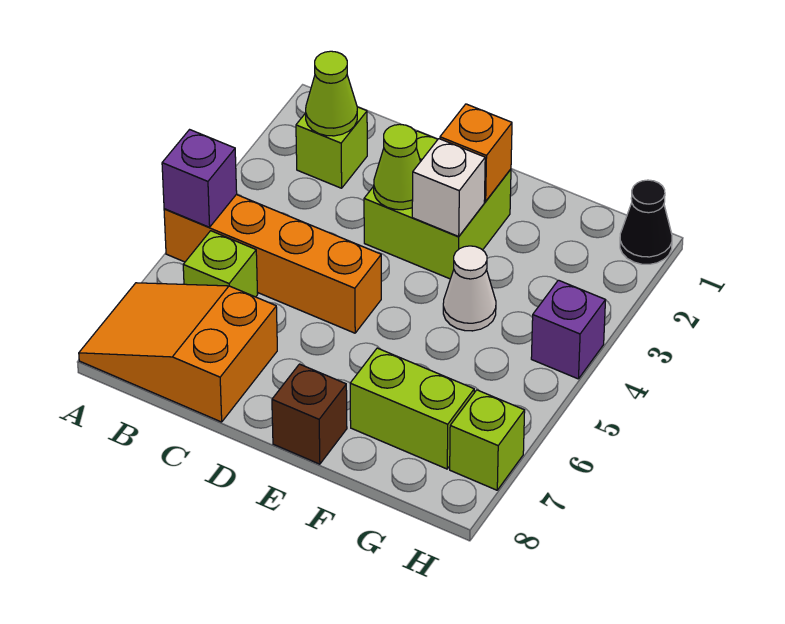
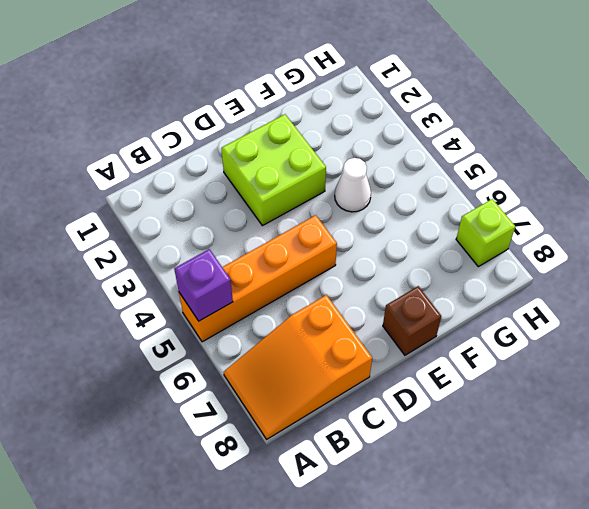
none -> lime brick B2 level 1
none -> lime brick B6 level 1
none -> lime brick F7:G7 level 1

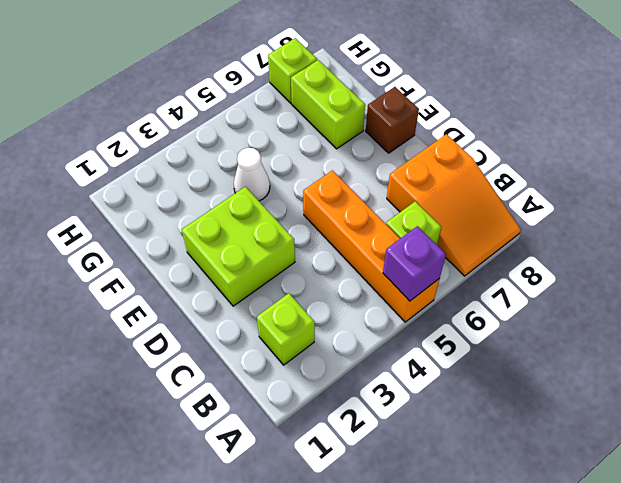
none -> black cone H1 level 1
none -> purple brick H4 level 1
none -> lime cone B2 level 2

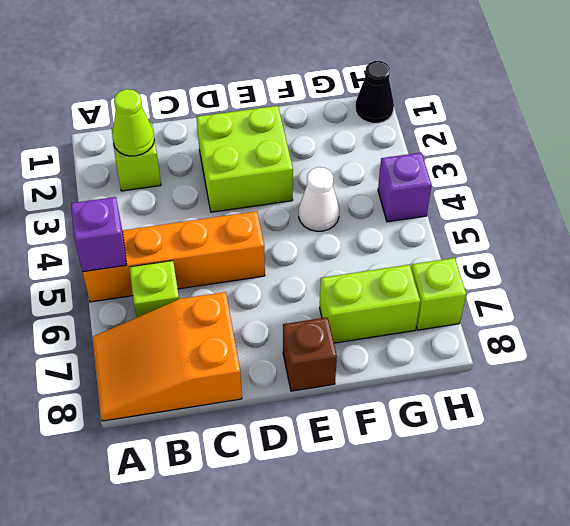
none -> lime cone D3 level 2
none -> orange brick E2 level 2
none -> white brick E3 level 2

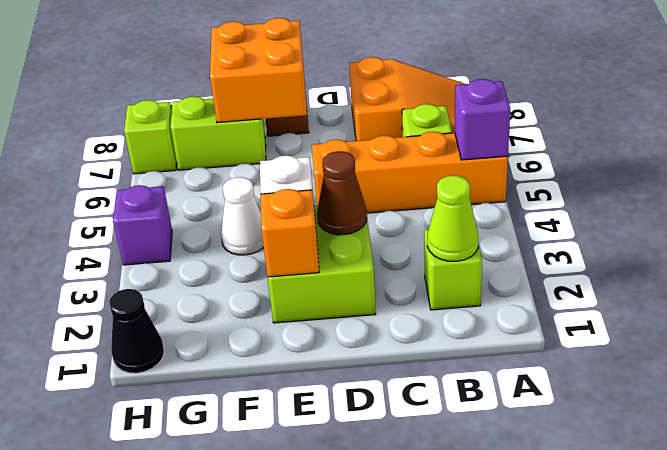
brown cone D3 level 2 -> lime cone D3 level 2
orange brick E7:F8 level 2 -> none

